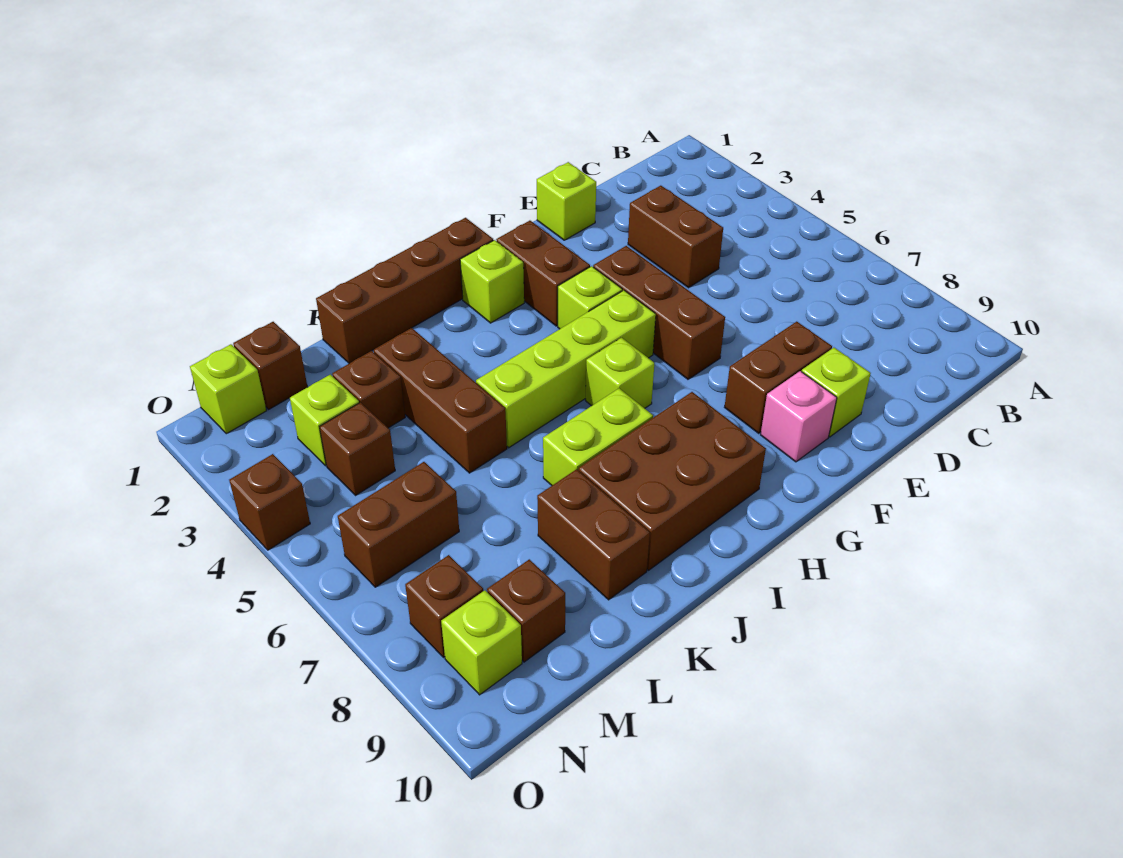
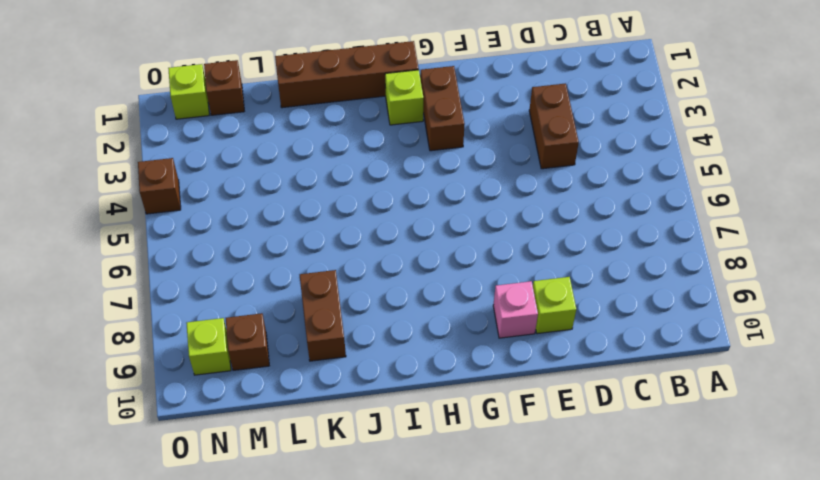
none -> lime brick E1 level 1
none -> brown brick E8:F8 level 1
none -> brown brick F4:F6 level 1

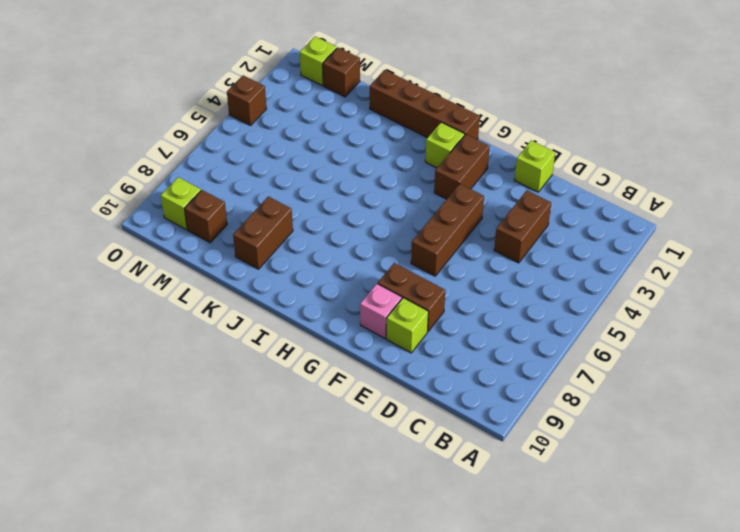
none -> lime brick G4 level 1
none -> lime brick G5:J5 level 1
none -> lime brick H6 level 1

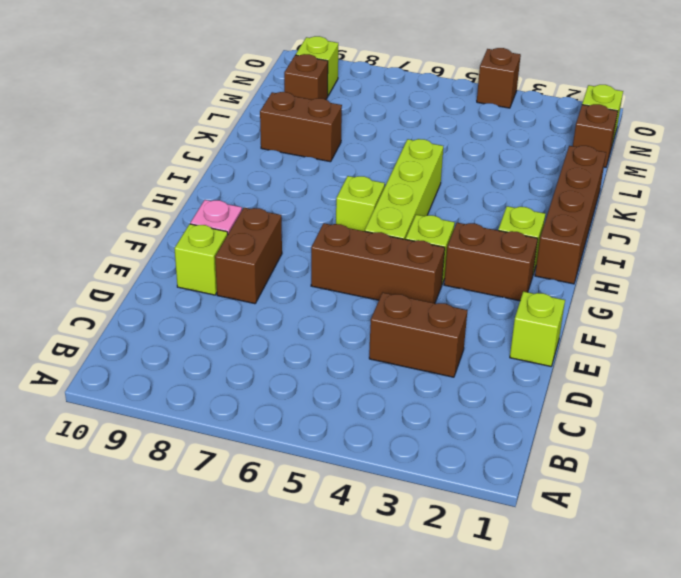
none -> brown brick H8:J9 level 1
none -> lime brick I7:J7 level 1
none -> brown brick K3:K5 level 1

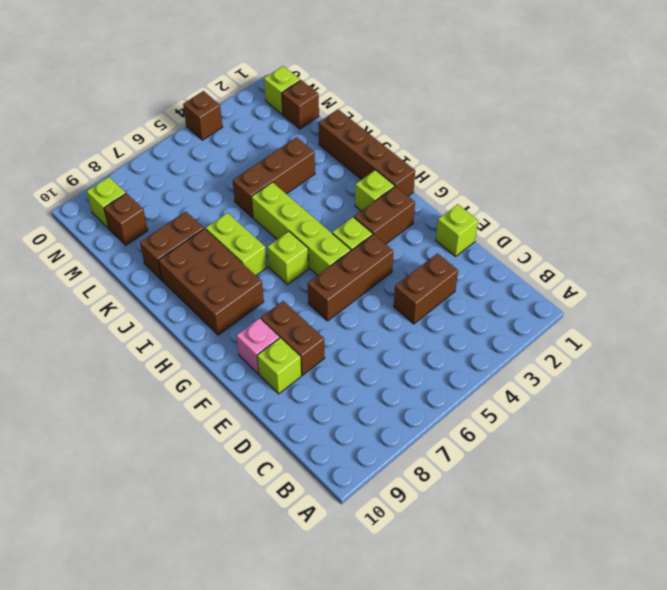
none -> brown brick L3 level 1
none -> lime brick M3 level 1
none -> brown brick M4 level 1

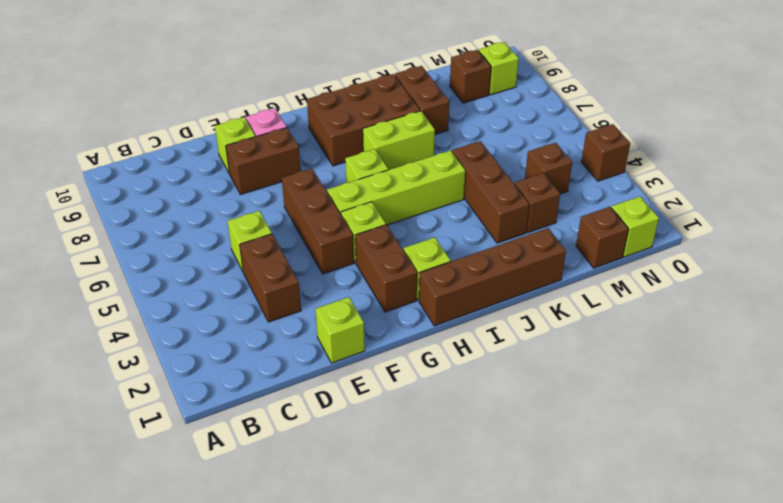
lime brick D5 level 1 -> lime brick M3 level 1
none -> brown brick M6:N6 level 1
none -> brown brick N8 level 1

